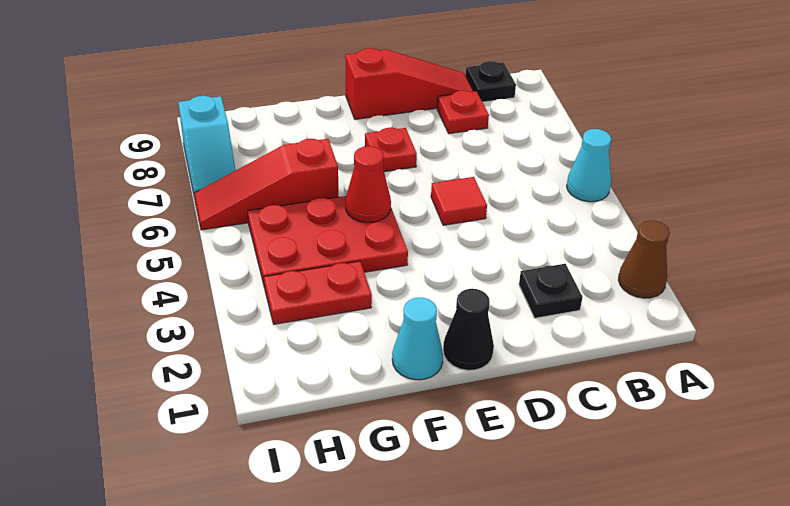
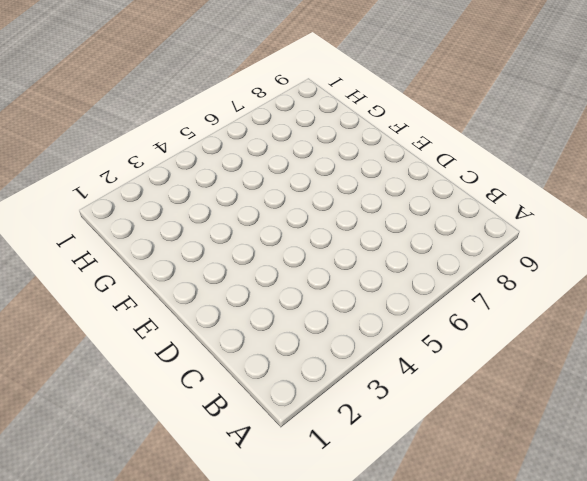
none -> brown cone A2 level 1
none -> cyan cone A5 level 1
none -> black plate B9 level 1

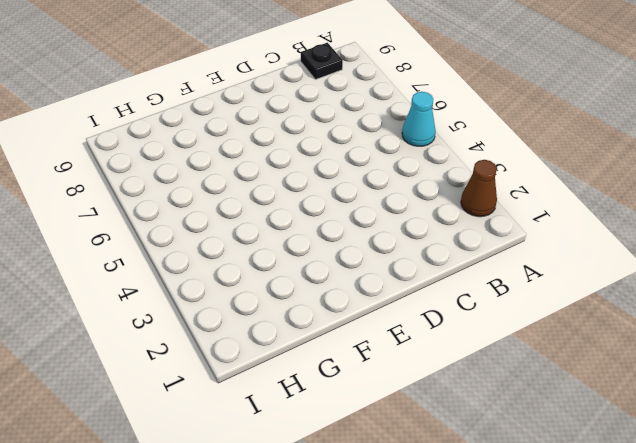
none -> black plate C2 level 1
none -> red plate C8 level 1
none -> red slope C9:E9 level 1 top E

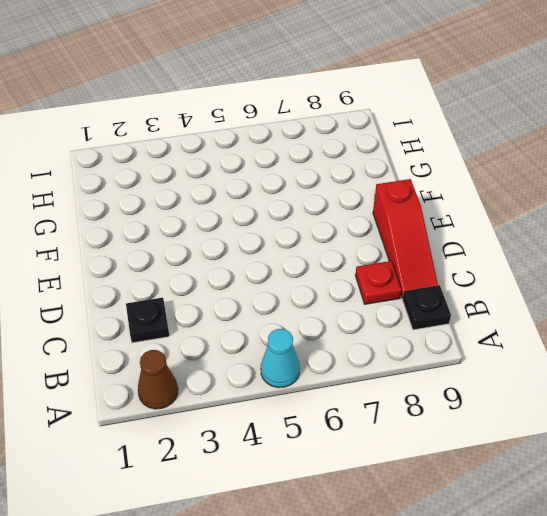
none -> red tile D5 level 1
none -> black cone E1 level 1
none -> red plate E7 level 1

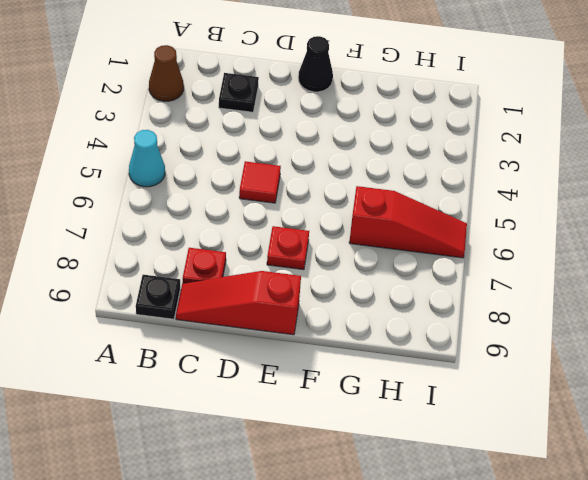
none -> cyan cone F1 level 1
none -> red plate F4:H5 level 1
none -> red plate G3:H3 level 1

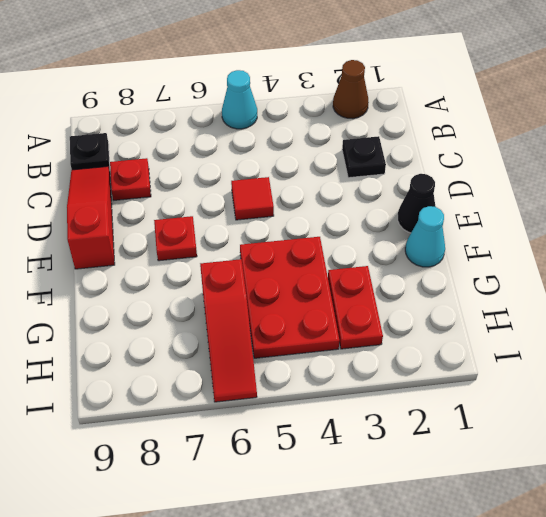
none -> cyan slope I7:I8 level 1 top 8
none -> red cone F5 level 2

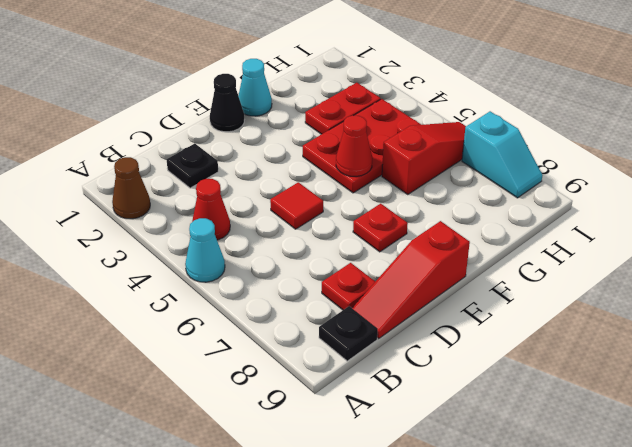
red cone B4 level 1 -> none
cyan slope I7:I8 level 1 top 7 -> cyan slope I7:I8 level 1 top 8

